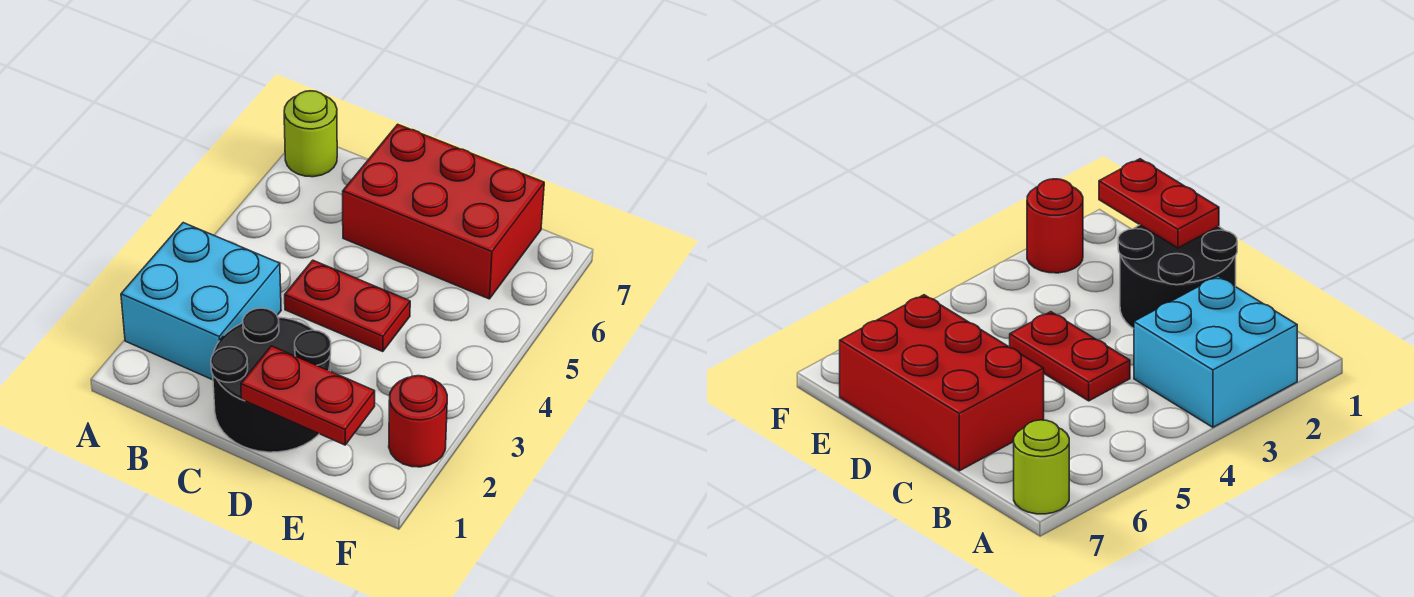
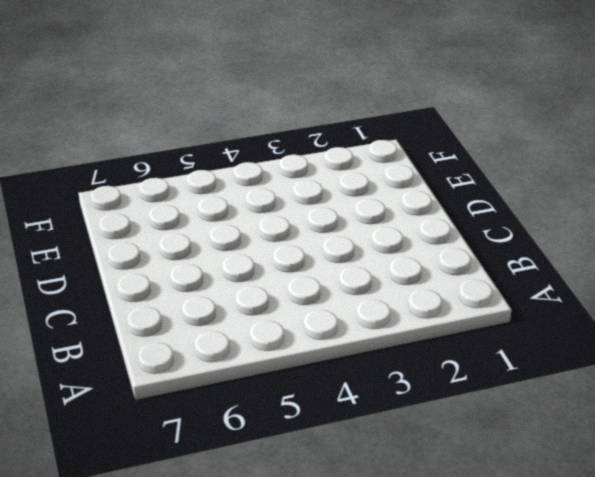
none -> cyan brick A2:B3 level 1
none -> lime round brick A7 level 1

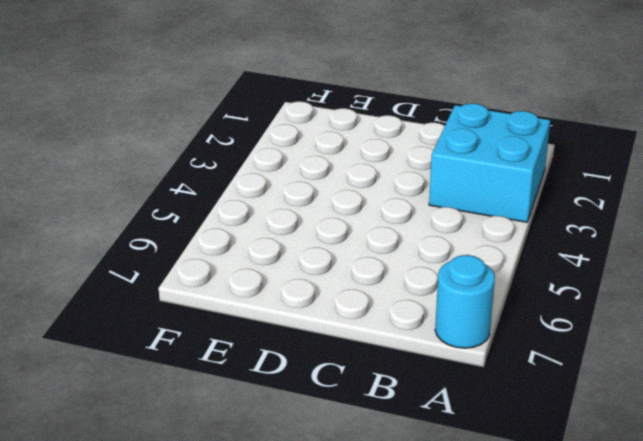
cyan round brick A7 level 1 -> lime round brick A7 level 1
none -> black round brick C1:D2 level 1
none -> red plate C4:D4 level 1

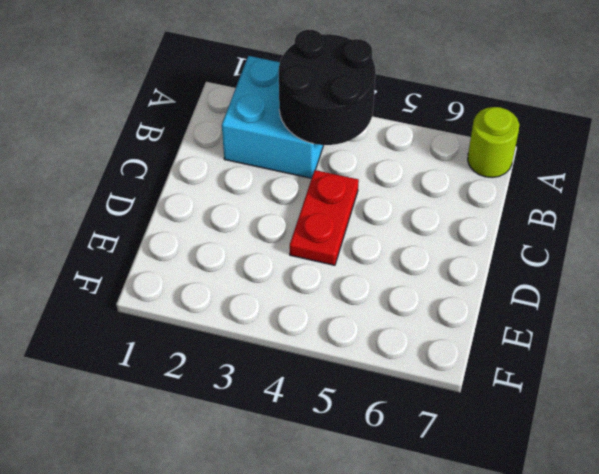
black round brick A3:B4 level 2 -> black round brick C1:D2 level 1
none -> red brick C6:E7 level 1
none -> red round brick F2 level 1

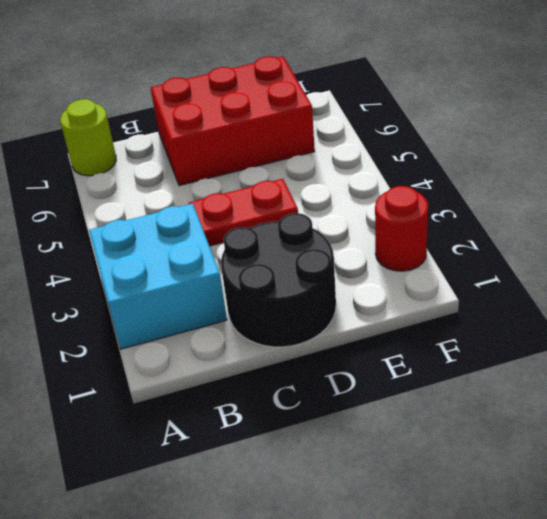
none -> red plate D1:E1 level 2

